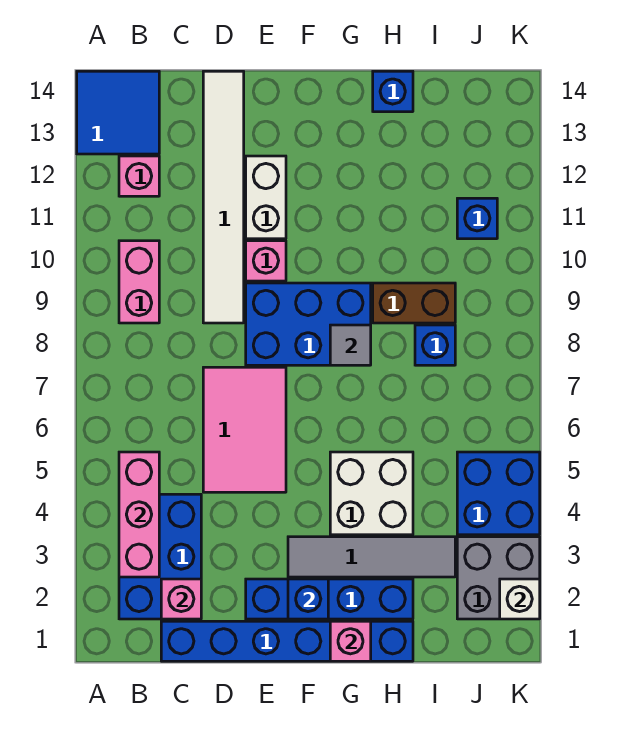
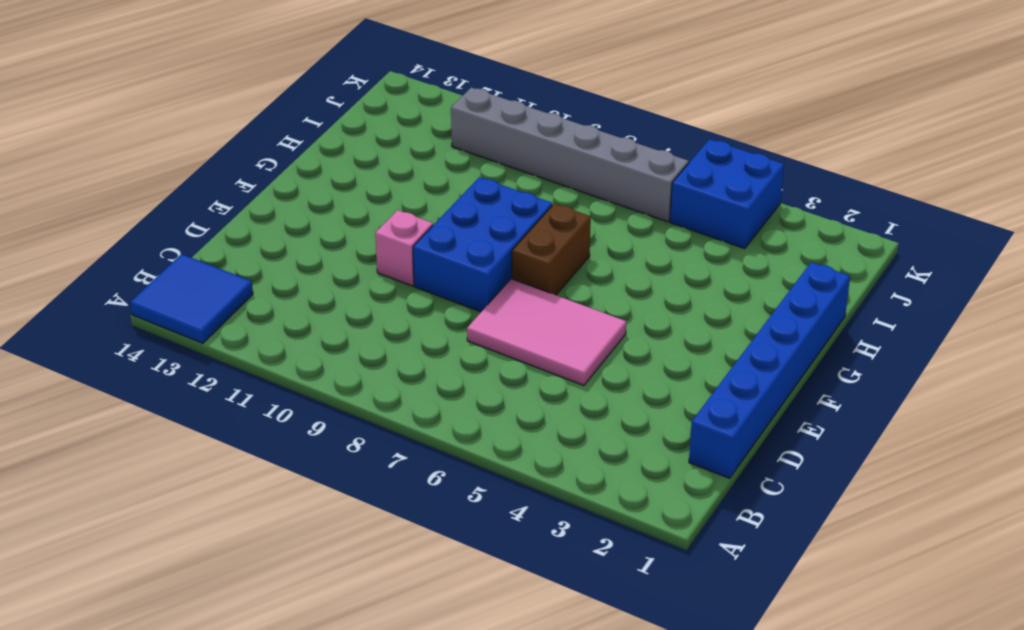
brown brick F7:G7 level 1 -> brown brick H9:I9 level 1
grey brick J6:J11 level 1 -> blue brick J11 level 1
none -> blue brick B2:C4 level 1
none -> pink brick B9:B10 level 1
none -> pink brick B12 level 1

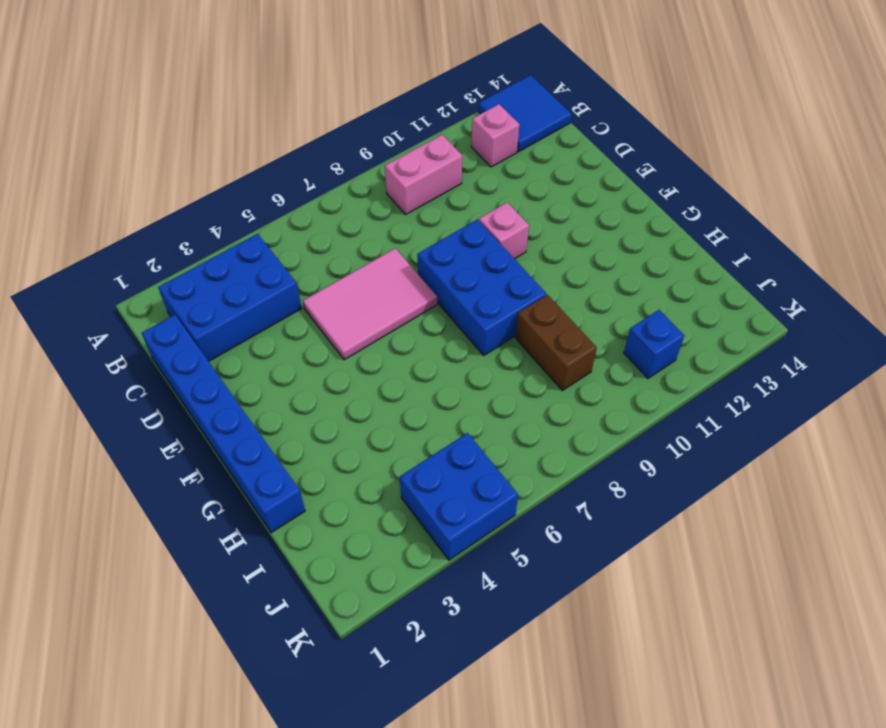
none -> white tile D9:D14 level 1
none -> blue brick E2:H2 level 1
none -> white brick E11:E12 level 1

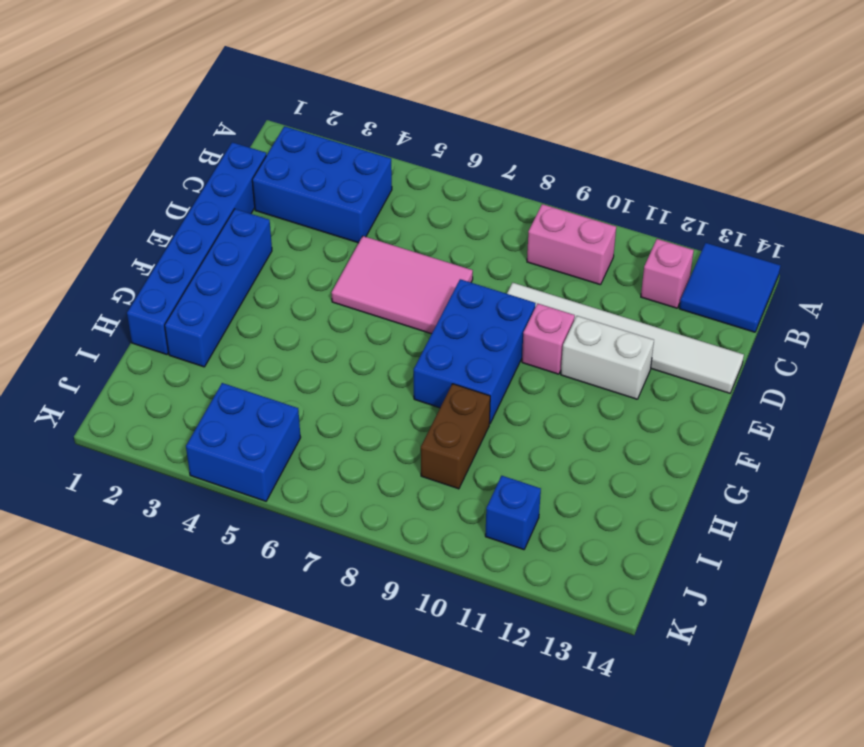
none -> grey tile F3:I3 level 1
none -> white brick G4:H5 level 1
none -> blue brick H14 level 1

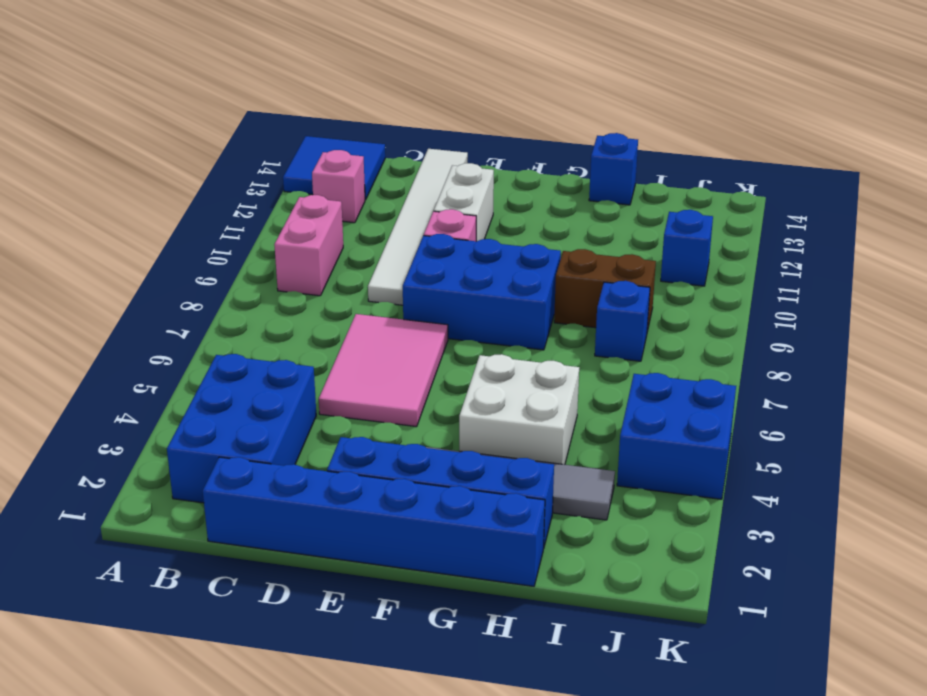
none -> grey brick J2:K3 level 1
none -> pink brick B3:B5 level 2
none -> pink brick C2 level 2

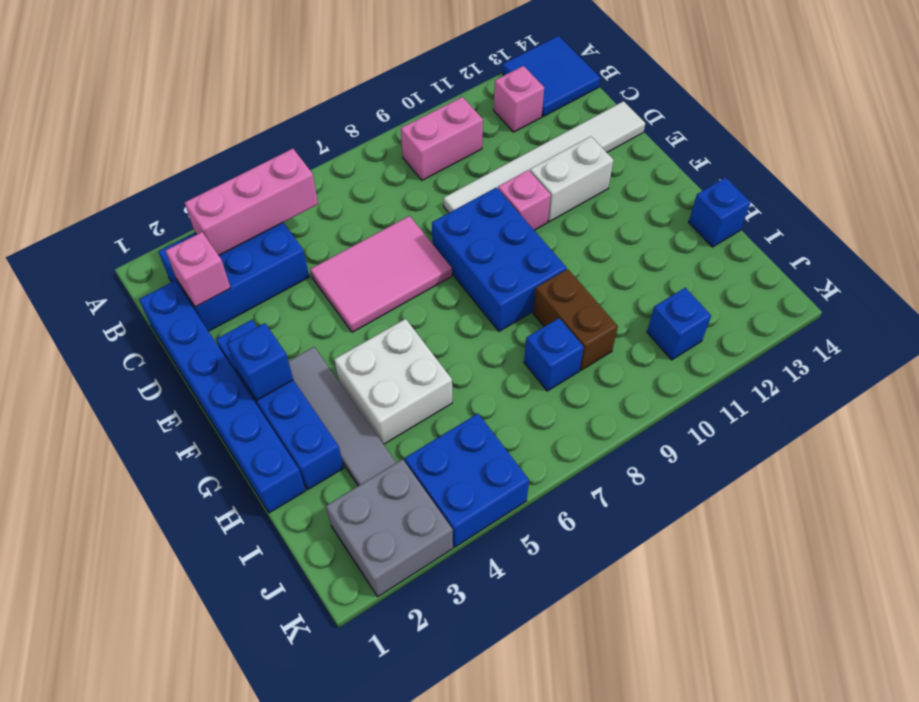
none -> pink brick G1 level 2
none -> grey tile G8 level 2
none -> white brick K2 level 2

